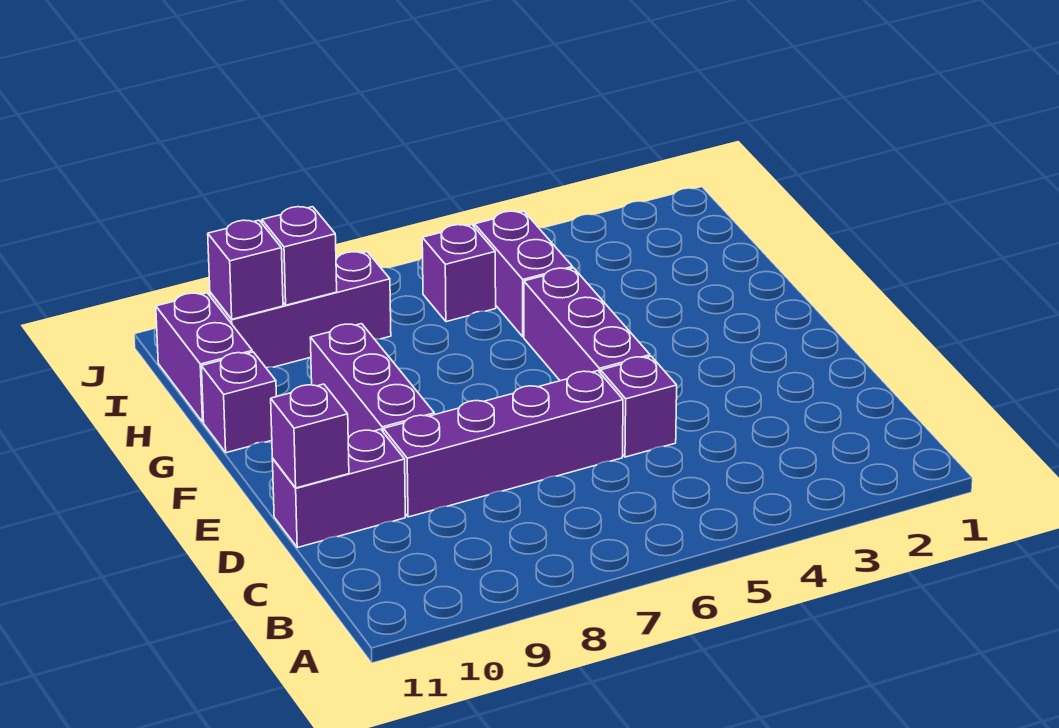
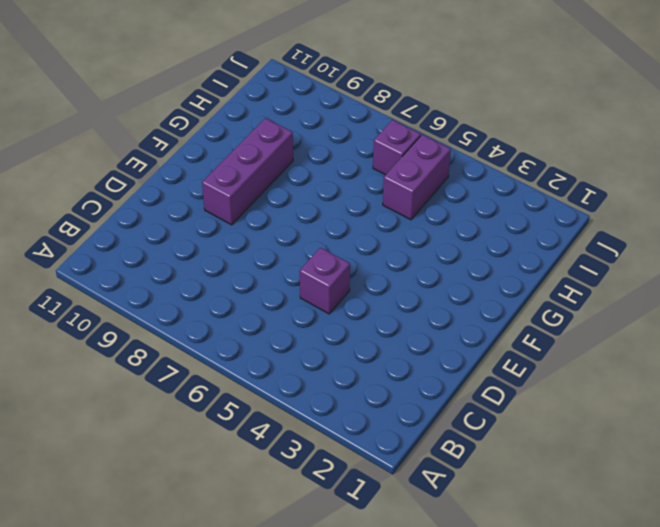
none -> purple brick D6:D9 level 1
none -> purple brick D10:D11 level 1
none -> purple brick E5:G5 level 1

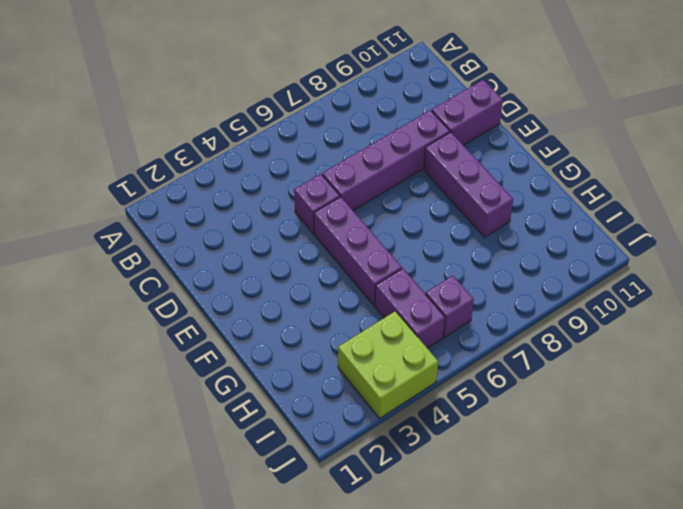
lime brick I3:J4 level 1 -> none
none -> purple brick G11 level 1
none -> purple brick H11:I11 level 1
none -> purple brick I8:I10 level 1

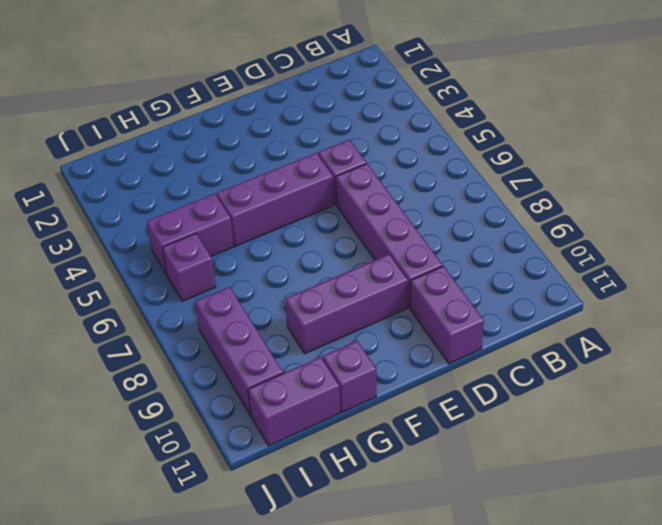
none -> purple brick D11 level 2
none -> purple brick I9 level 2
none -> purple brick I10 level 2

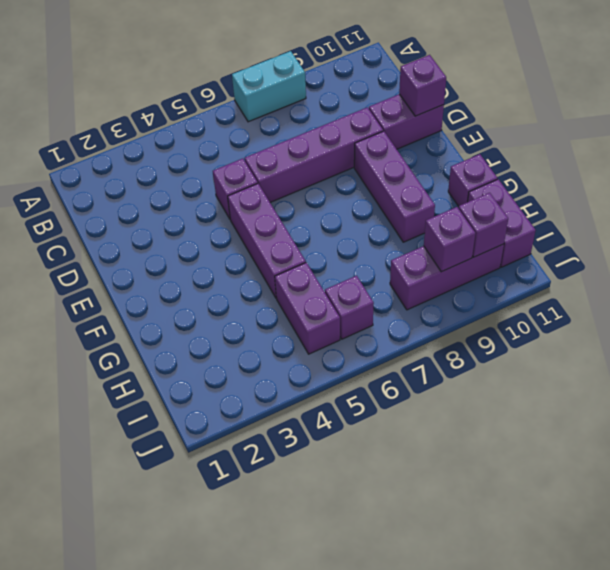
cyan brick A7:A8 level 1 -> none

